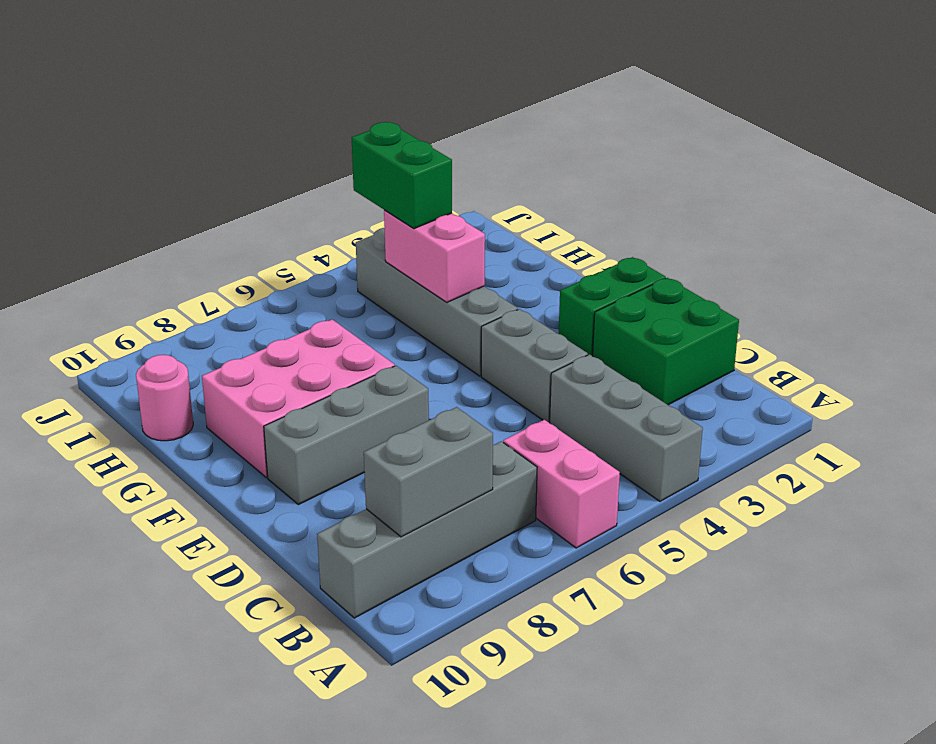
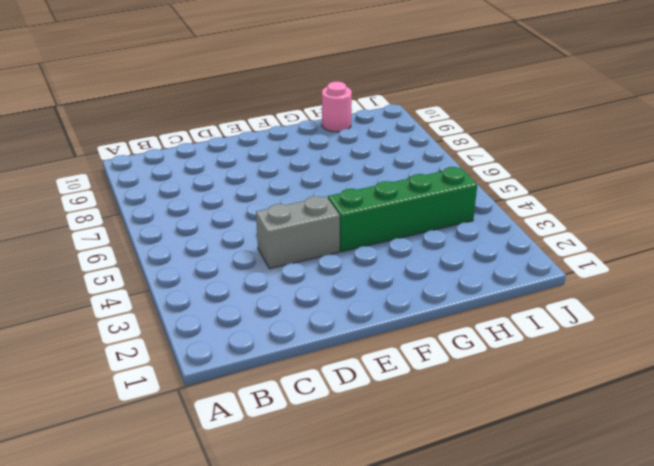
green brick F4:I4 level 1 -> grey brick F4:I4 level 1
none -> grey brick A4:C4 level 1
none -> pink brick A6:B6 level 1
none -> grey brick B7:B10 level 1

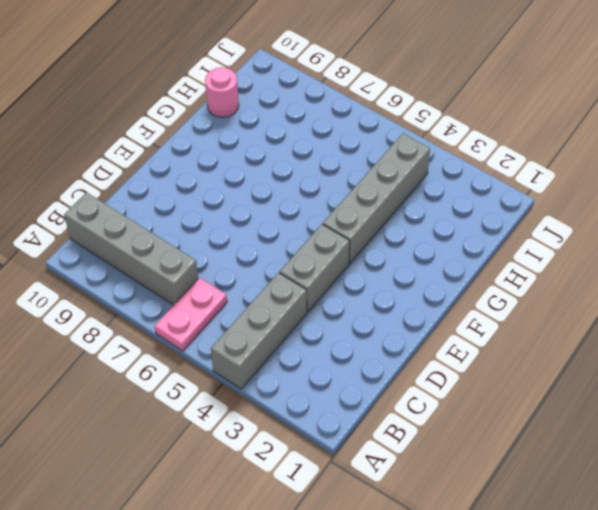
pink plate A6:B6 level 1 -> pink brick A6:B6 level 1
none -> green brick C1:D2 level 1
none -> green brick E1:E2 level 1
none -> grey brick E7:E9 level 1

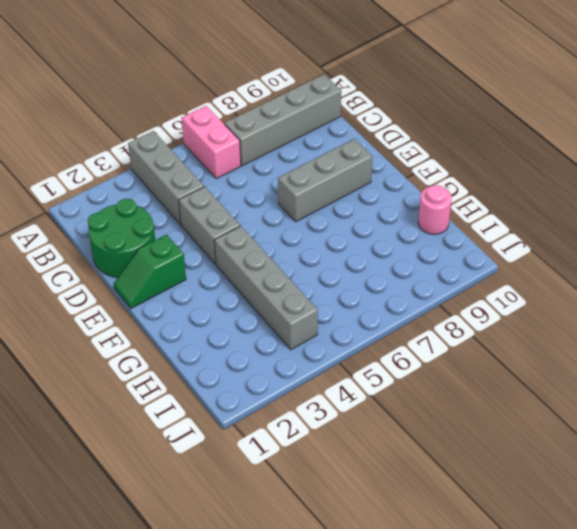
green round brick C1:D2 level 1 -> green brick C1:D2 level 1
green slope E1:E2 level 1 top 2 -> green brick E1:E2 level 1
none -> pink brick F7:G9 level 1
none -> grey brick B8:B9 level 2
none -> pink brick G4:H4 level 2

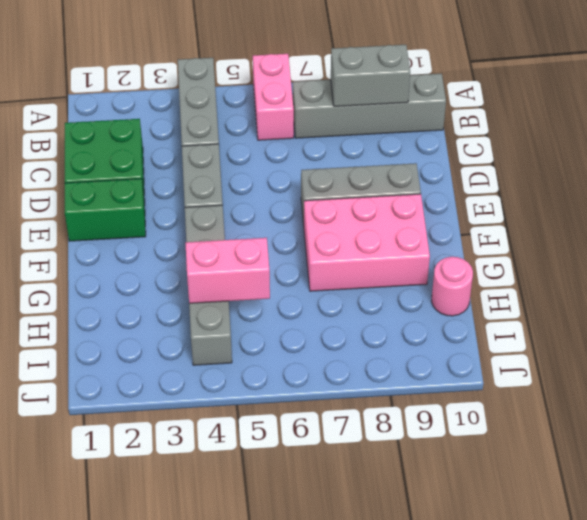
pink brick H4:H5 level 2 -> pink brick G4:H4 level 2
none -> green brick H4:I4 level 3

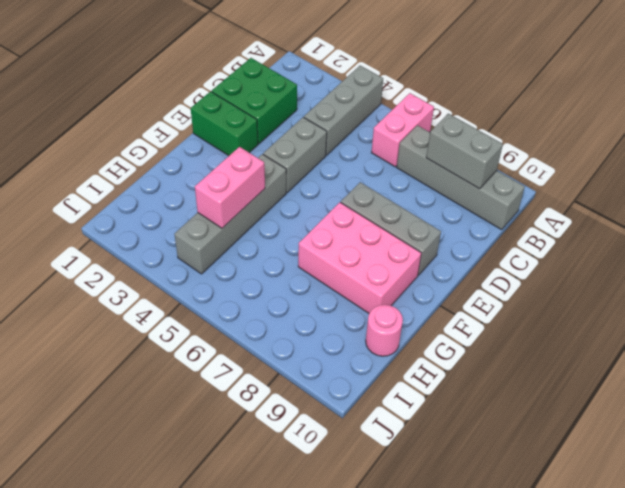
none -> green brick H4:I4 level 3

